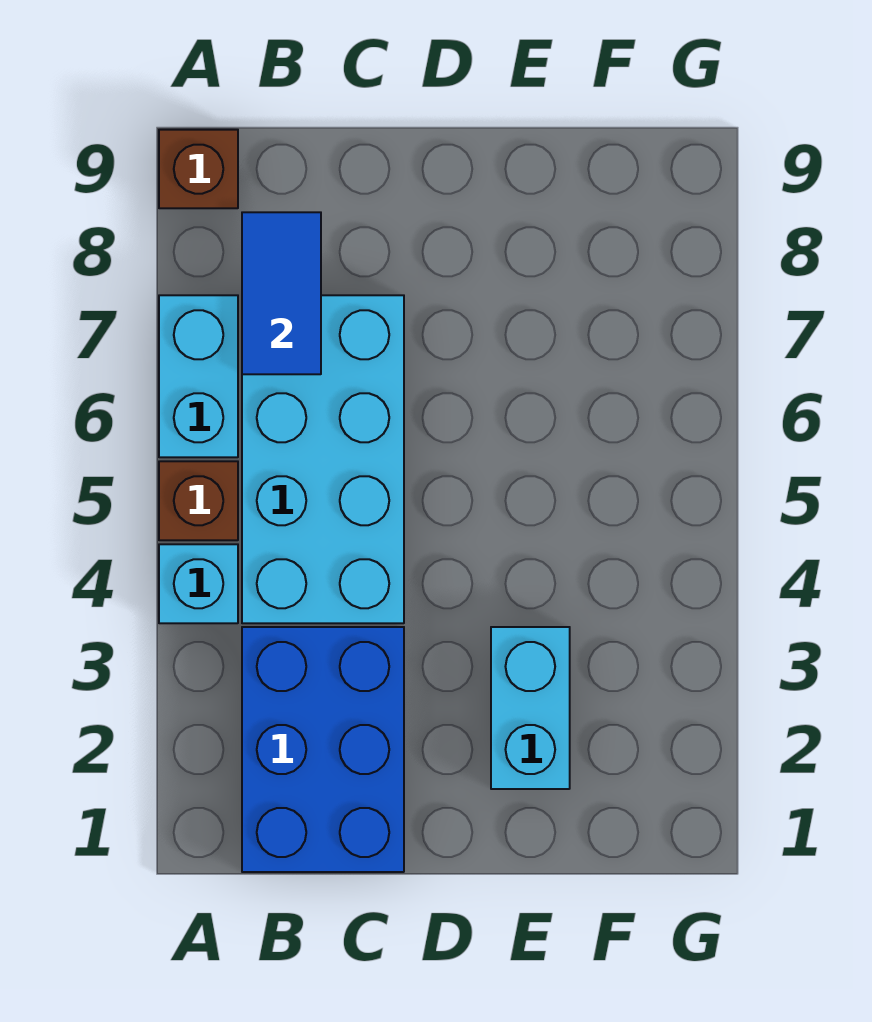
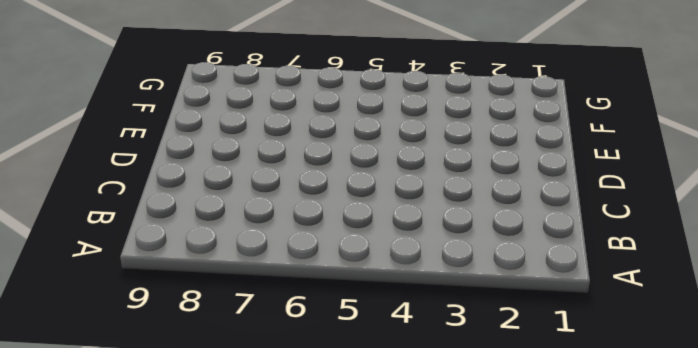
none -> cyan brick A4 level 1
none -> brown brick A5 level 1

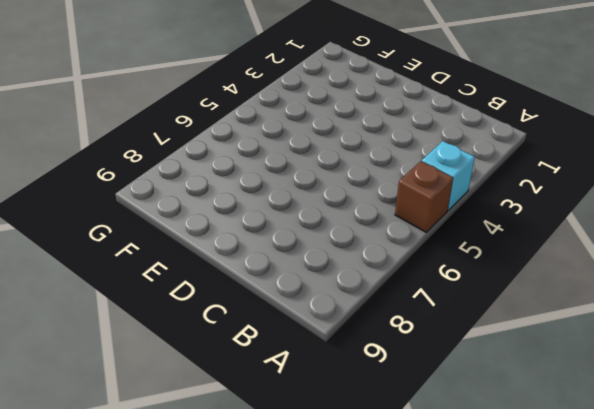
none -> cyan brick A6:A7 level 1
none -> brown brick A9 level 1

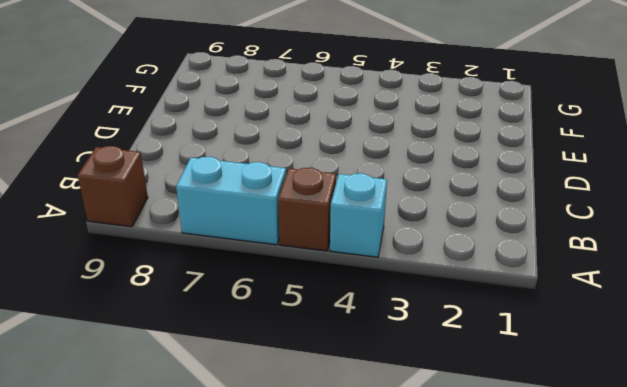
none -> blue brick B1:C3 level 1
none -> cyan brick B4:C7 level 1

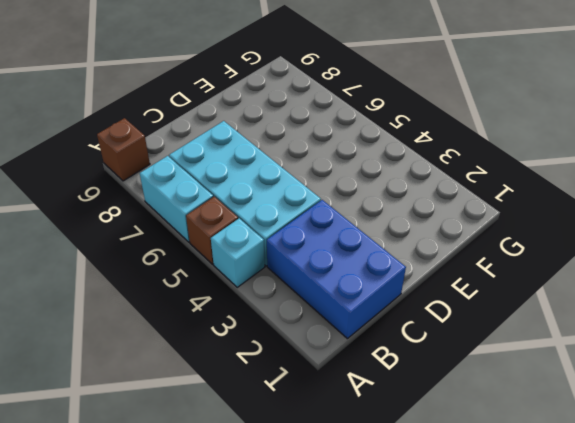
none -> cyan brick E2:E3 level 1
none -> blue tile B7:B8 level 2

